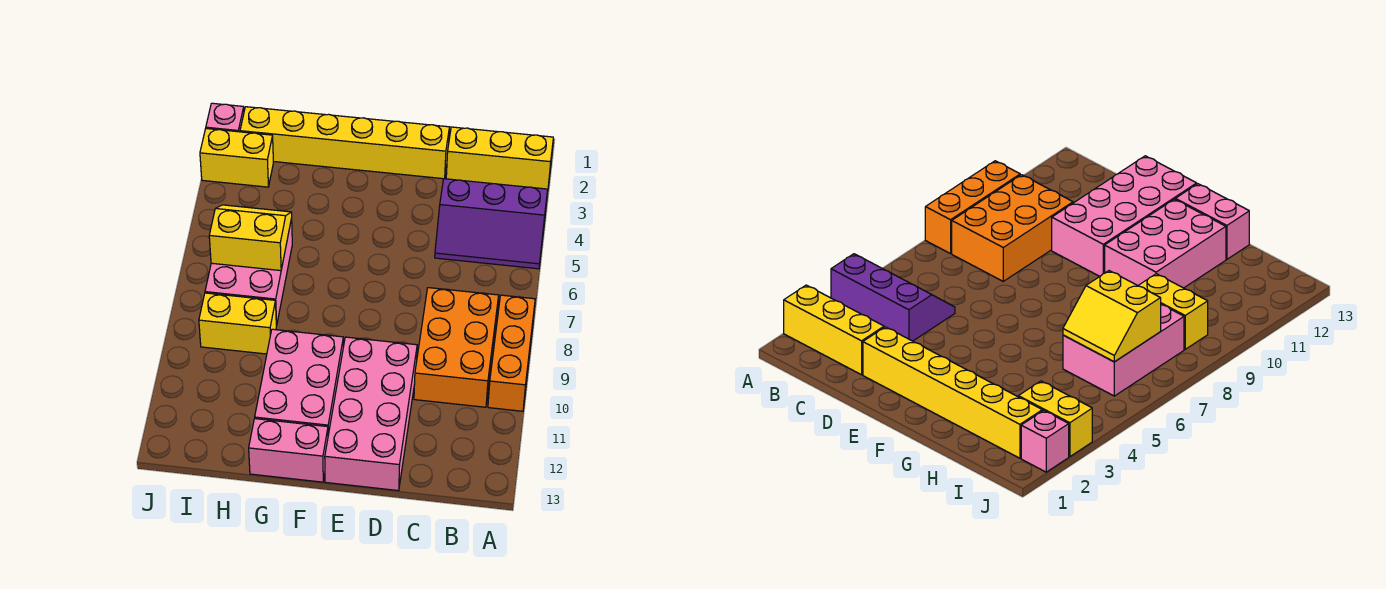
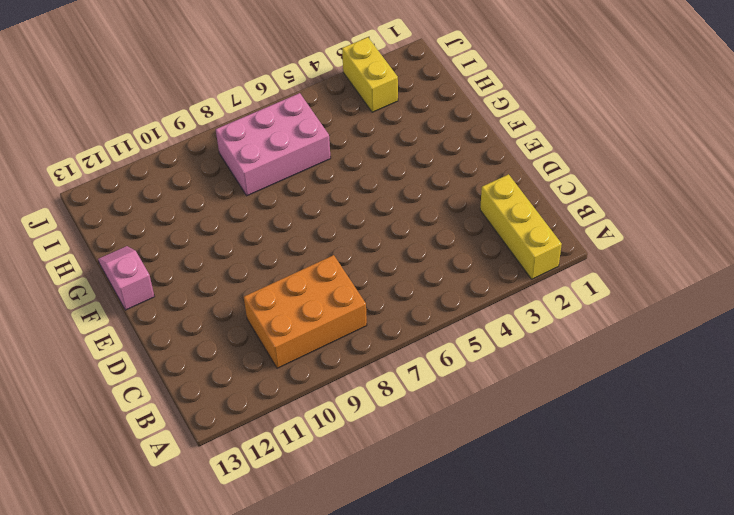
pink slope F13:G13 level 1 top F -> pink brick F13:G13 level 1
none -> purple slope A4:C5 level 1 top 4
none -> orange brick A8:A10 level 1
none -> yellow brick D2:I2 level 1

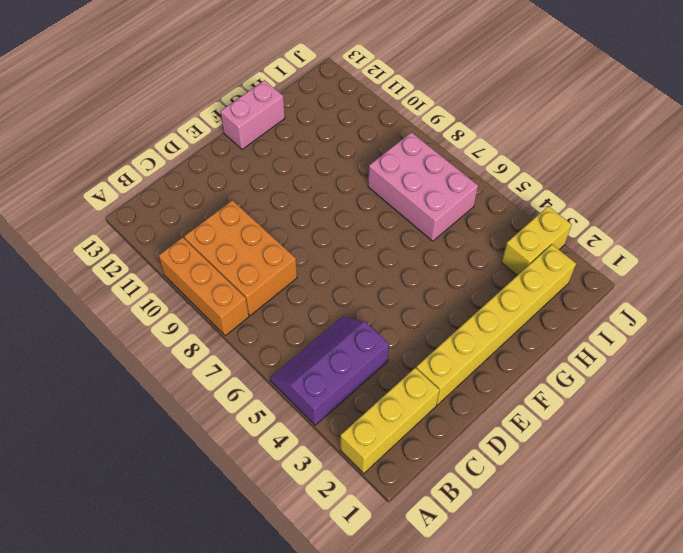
none -> pink brick D10:E13 level 1
none -> pink brick F10:G12 level 1
none -> yellow brick H9:I9 level 1

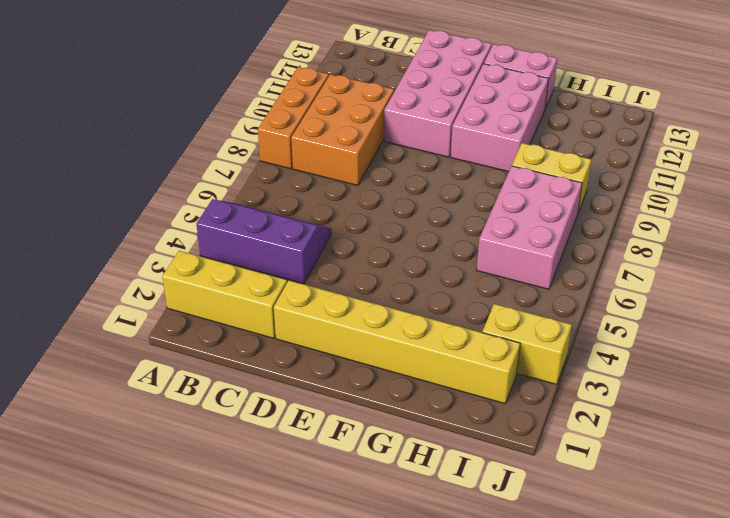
none -> pink brick J2 level 1
none -> yellow slope H6:I7 level 2 top 7

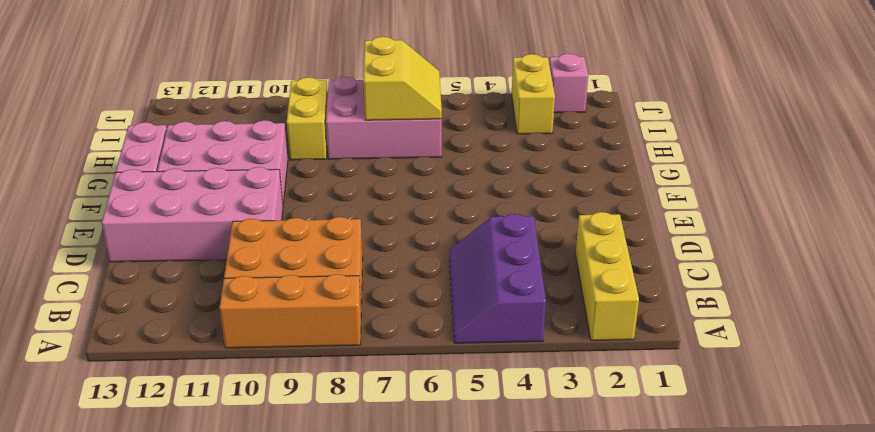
none -> yellow brick D2:I2 level 1

